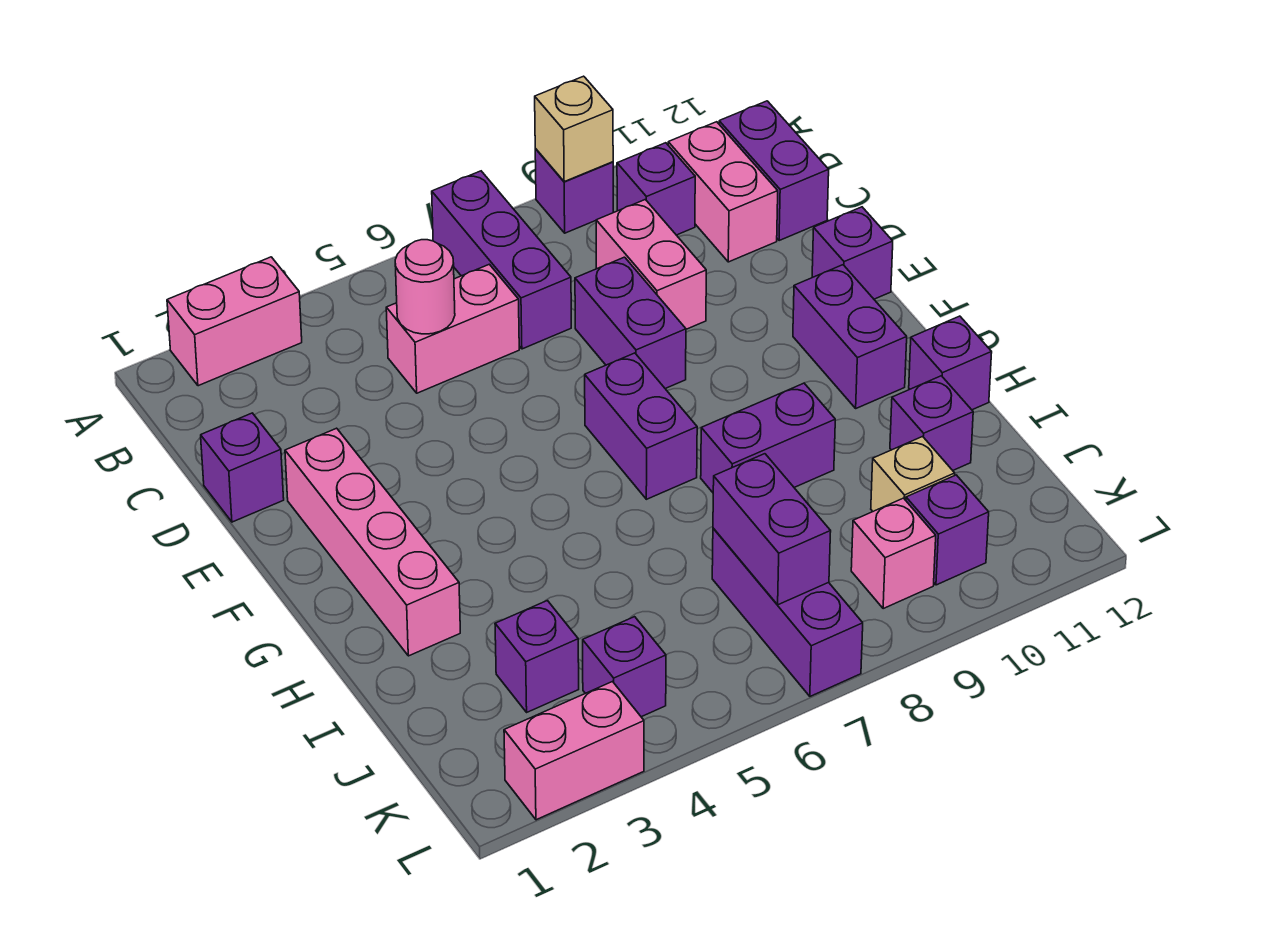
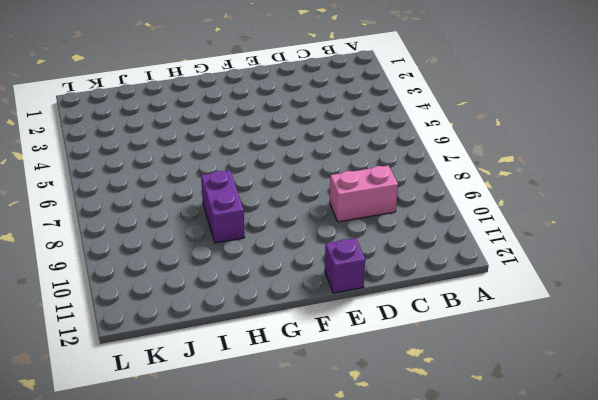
none -> pink brick A2:A3 level 1
none -> purple brick A7:C7 level 1
none -> purple brick A9 level 1

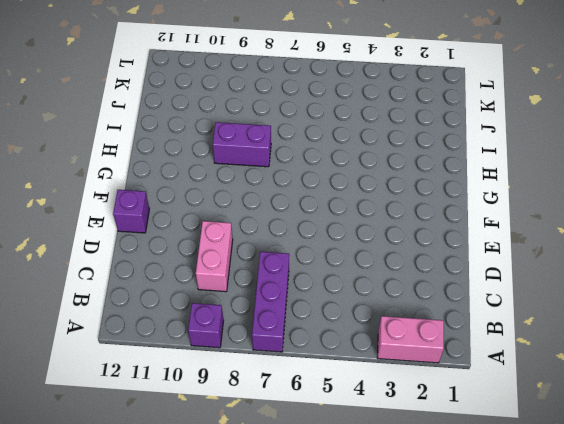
none -> purple brick B10 level 1
none -> pink brick B11:C11 level 1
none -> purple brick B12:C12 level 1

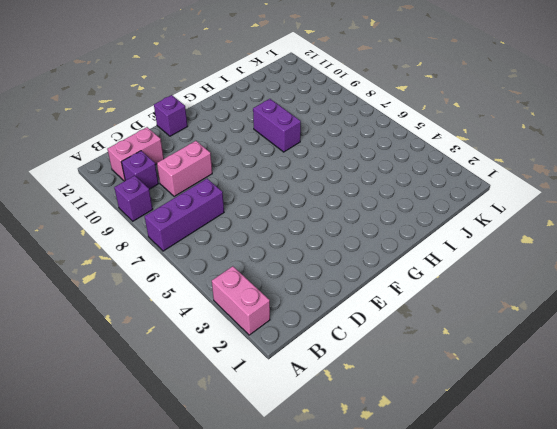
none -> purple brick B12:C12 level 1
none -> pink brick C5:C6 level 1
none -> purple brick D1 level 1

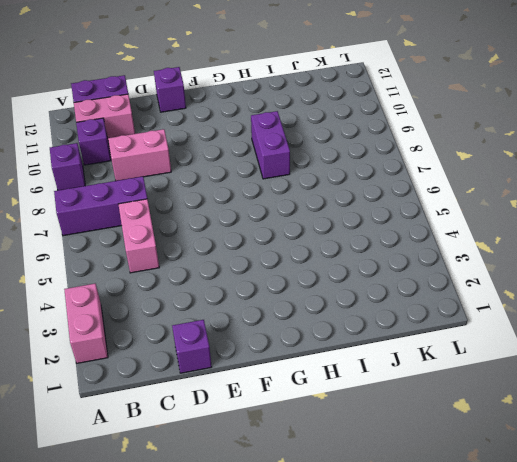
none -> purple brick D8:E8 level 1
none -> pink brick E2:H2 level 1
none -> purple brick F7:G7 level 1

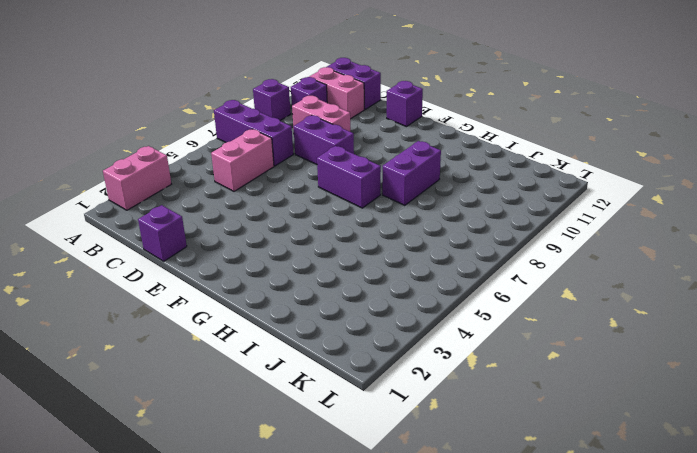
none -> pink brick E2:H2 level 1
none -> purple brick F11:G11 level 1
none -> purple brick H12 level 1

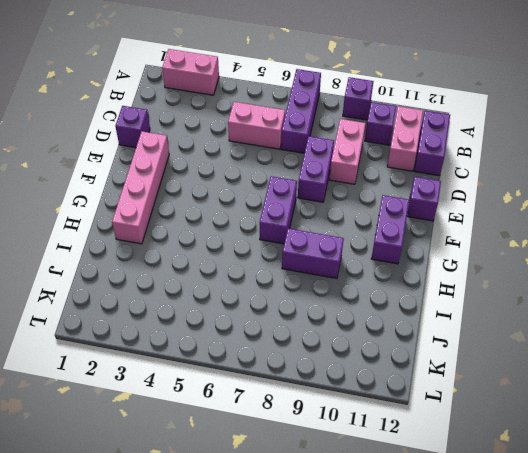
none -> purple brick H12 level 1
none -> purple brick I11 level 1
none -> purple brick J3 level 1

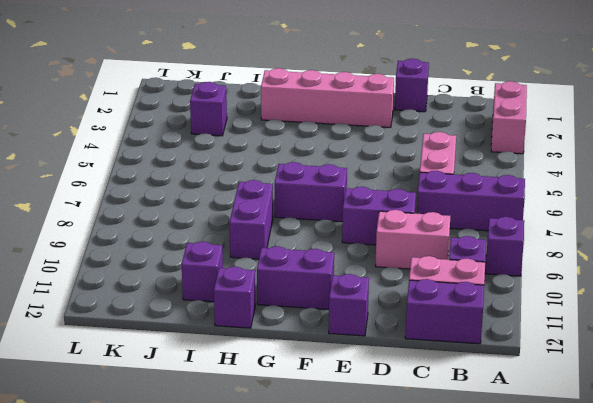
none -> purple brick J7:L7 level 1
none -> tan brick J10 level 1
none -> purple brick K4 level 1

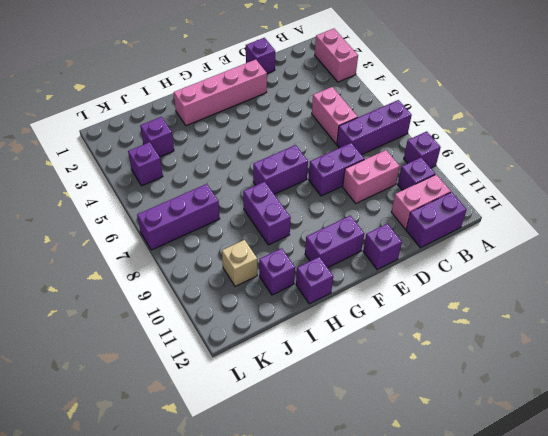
none -> pink brick K9 level 1
none -> purple brick K10 level 1
none -> pink brick L2:L3 level 1

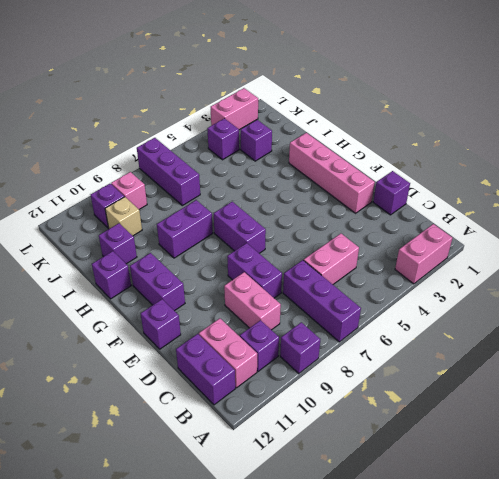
none -> tan brick A9 level 2
none -> pink round brick C5 level 2
none -> purple brick J7:K7 level 2

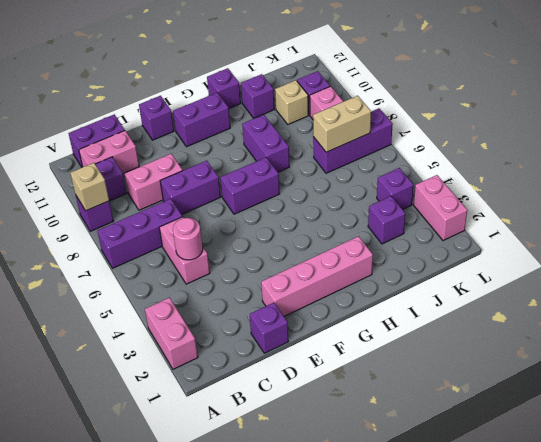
tan brick J7:K7 level 2 -> purple brick J7:K7 level 2

